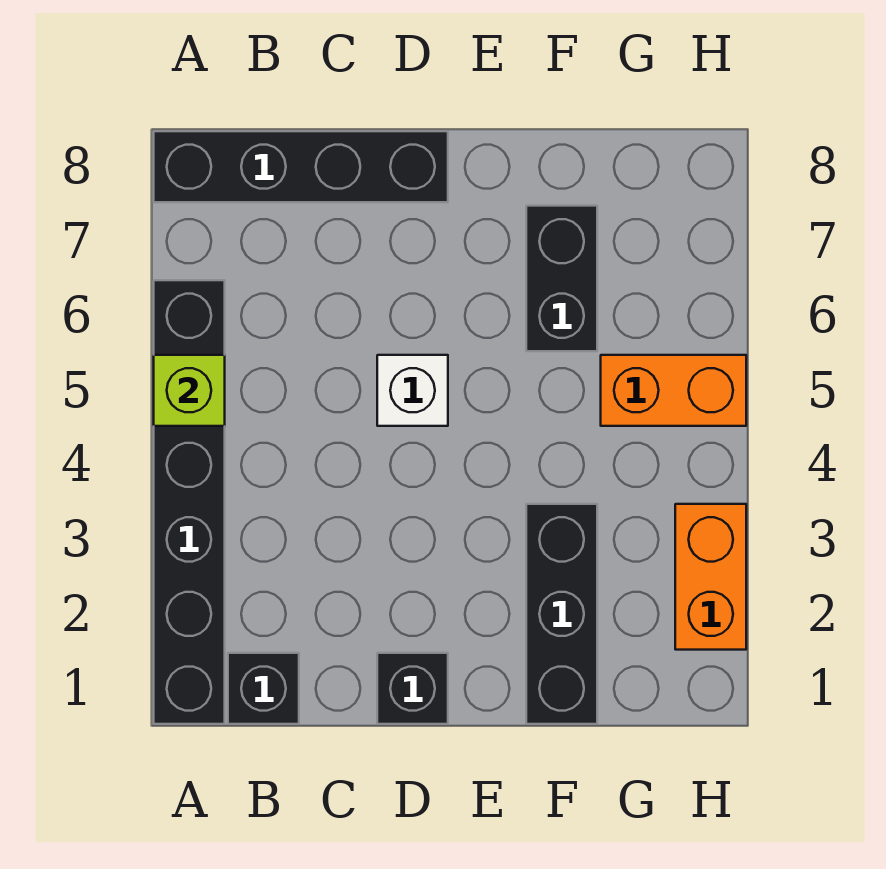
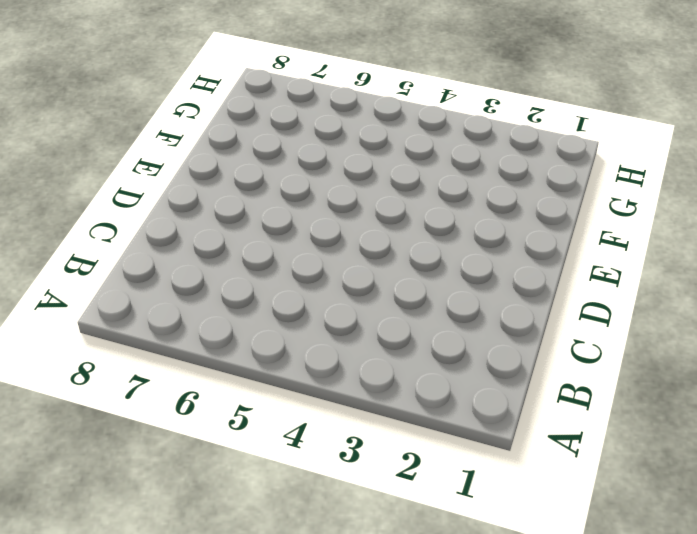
none -> black brick A1:A6 level 1
none -> black brick A8:D8 level 1

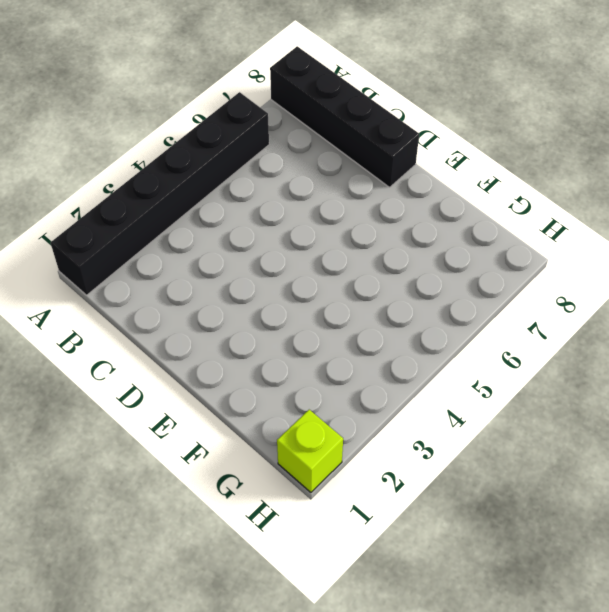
lime brick H1 level 1 -> lime brick A5 level 2
none -> black brick B1 level 1
none -> black brick D1 level 1

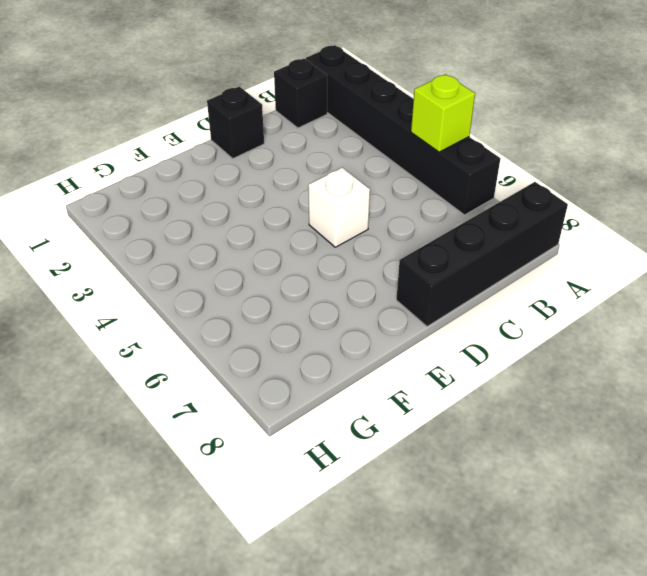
none -> black brick F1:F3 level 1
none -> black brick F6:F7 level 1

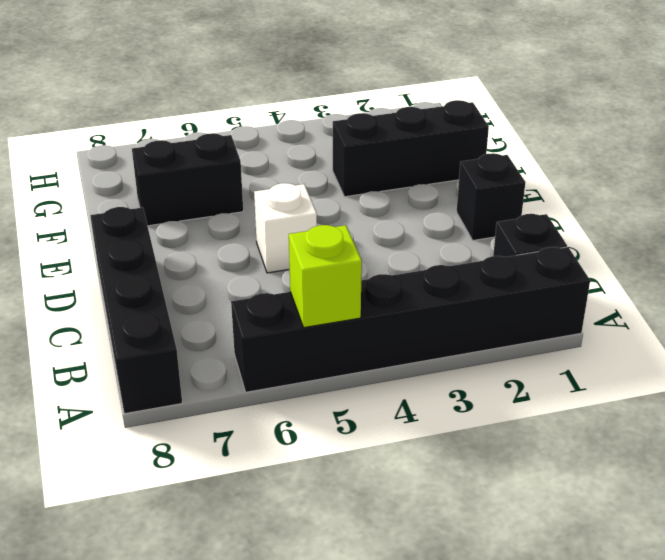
none -> orange brick G5:H5 level 1
none -> orange brick H2:H3 level 1

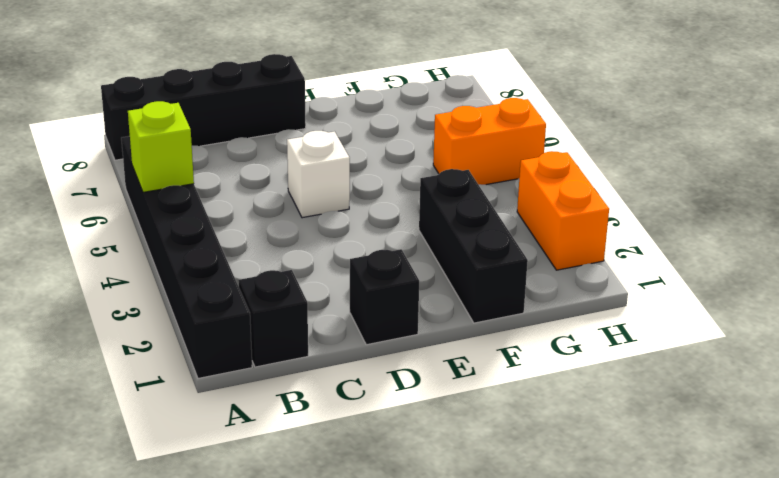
none -> black brick F6:F7 level 1

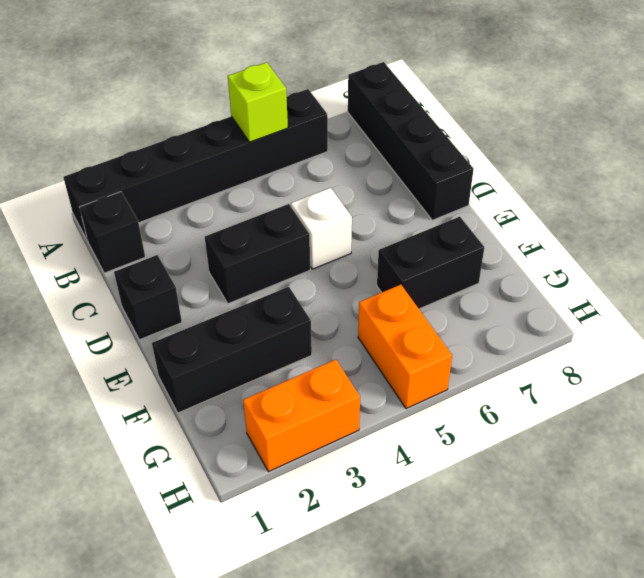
black brick D3:D4 level 1 -> none

